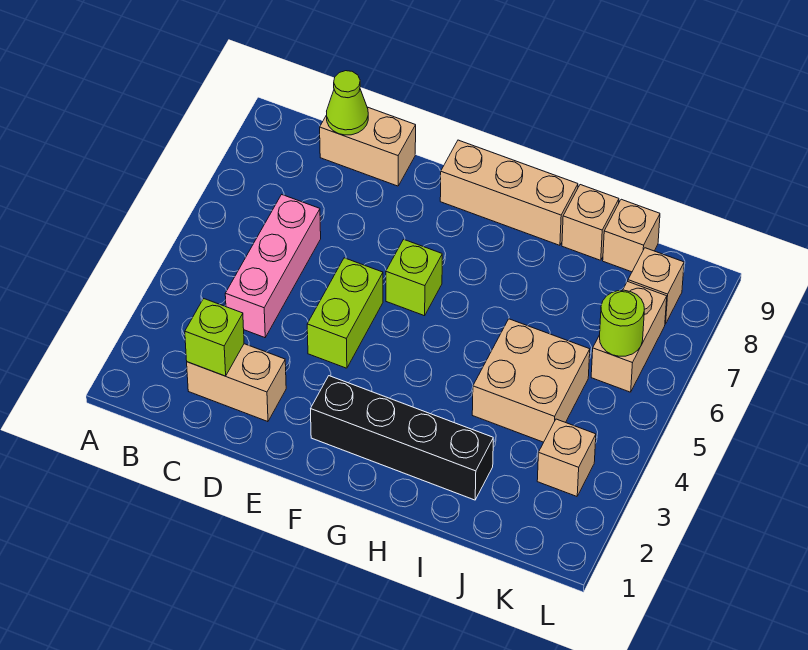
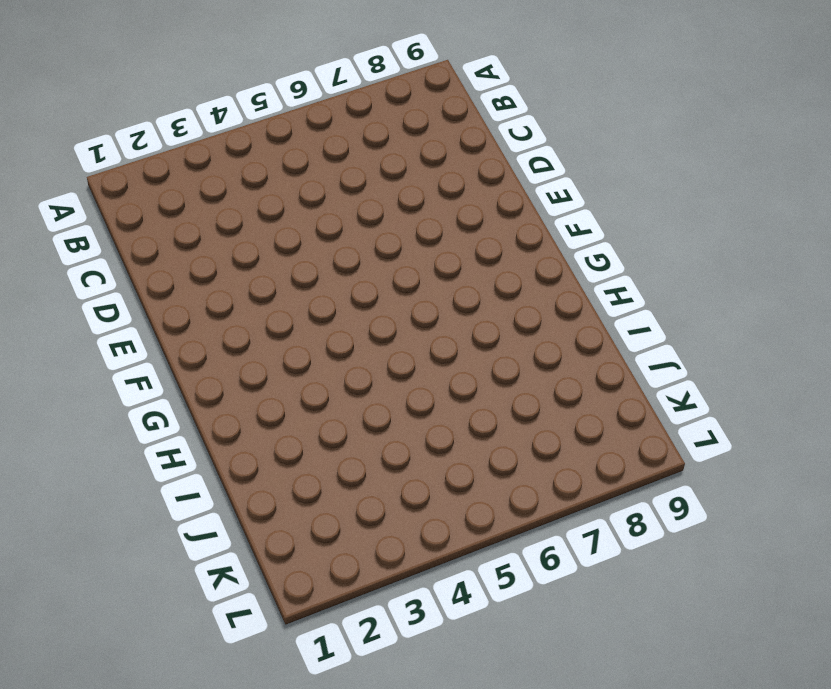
none -> tan brick C2:D2 level 1
none -> pink brick C4:C6 level 1
none -> tan brick C9:D9 level 1

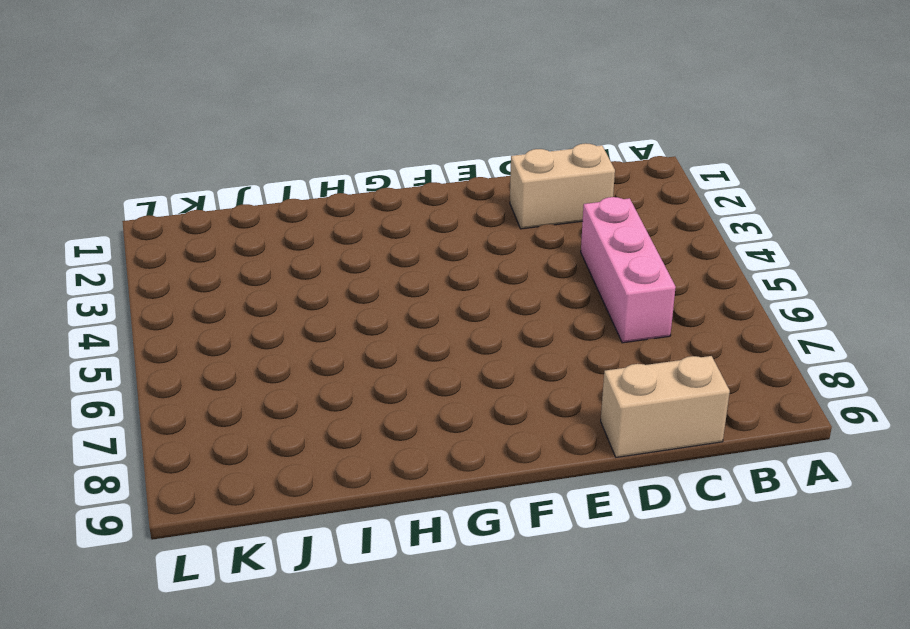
none -> lime brick E4:E5 level 1
none -> black brick F2:I2 level 1
none -> lime brick F6 level 1

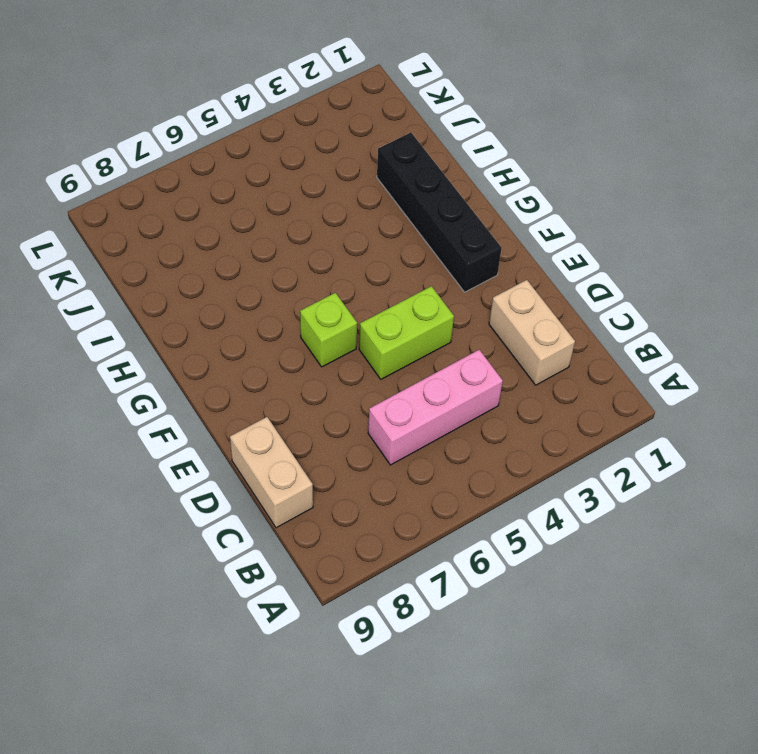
none -> tan brick F9:H9 level 1
none -> tan brick I4:J5 level 1
none -> tan brick I9 level 1

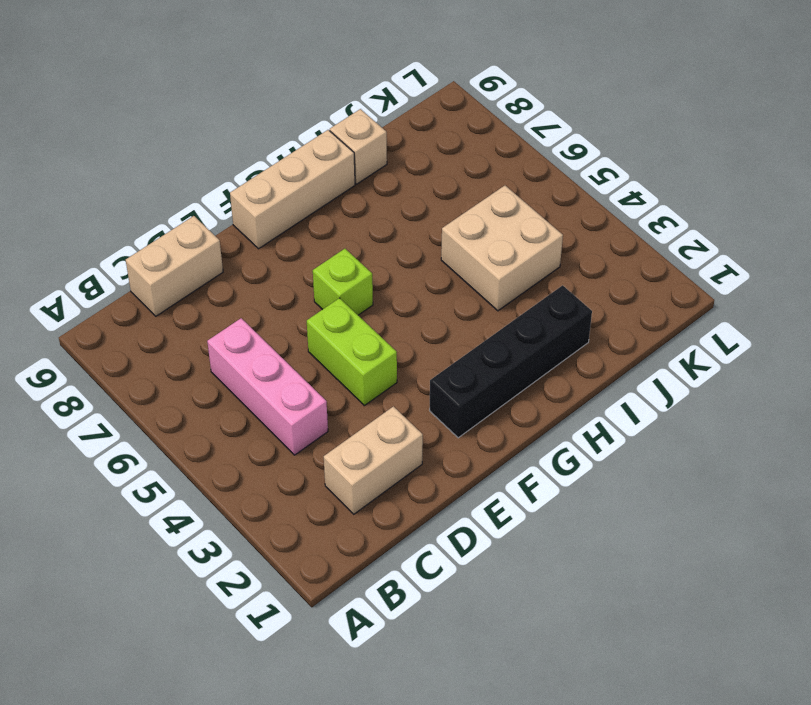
none -> tan brick J9 level 1
none -> tan brick K3 level 1
none -> tan brick K6:K7 level 1

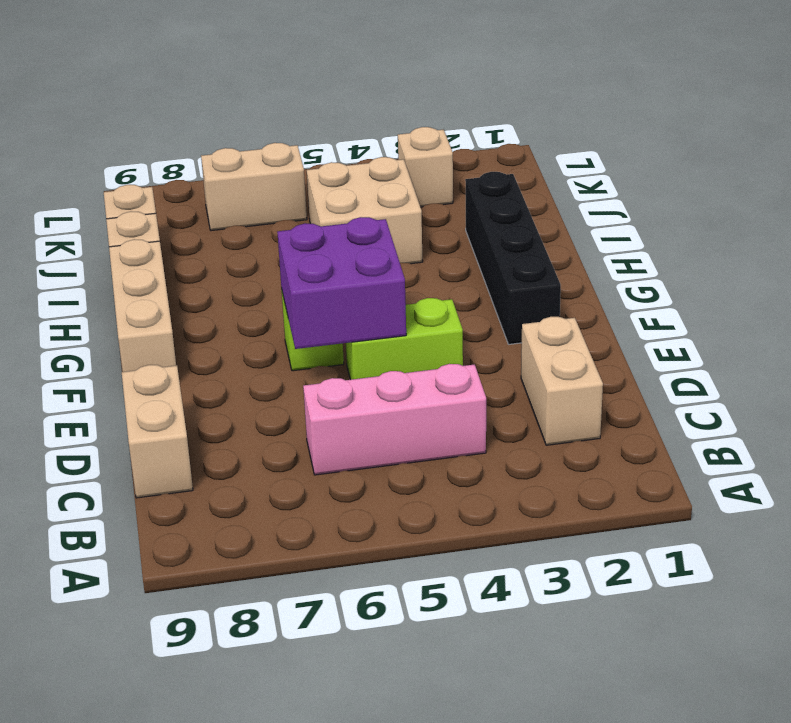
purple brick E5:F6 level 2 -> none
none -> tan brick K8 level 1
none -> lime brick C2 level 2
none -> lime cone C9 level 2

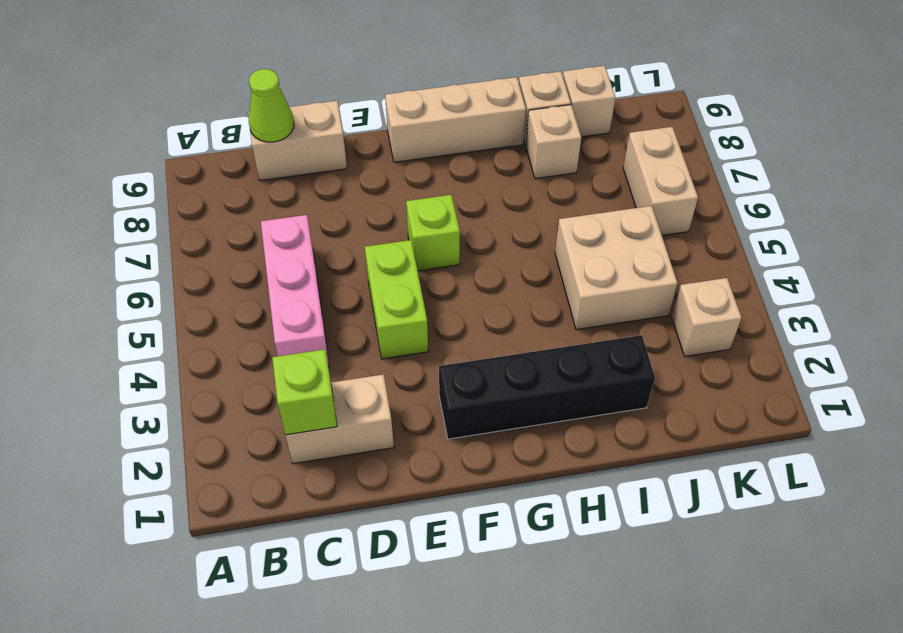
tan brick I8 level 1 -> tan brick K8 level 1
none -> lime round brick K6 level 2

